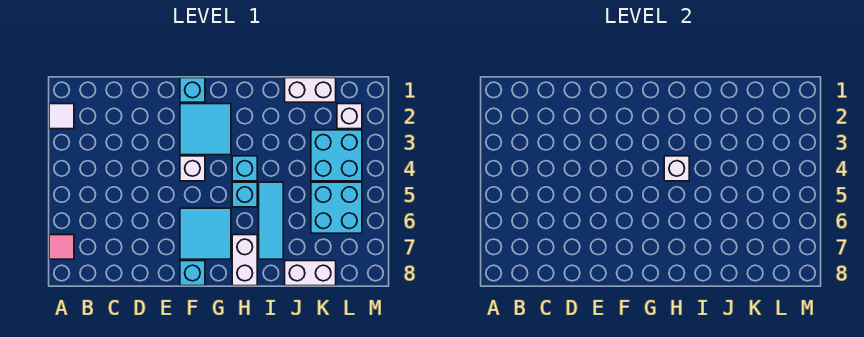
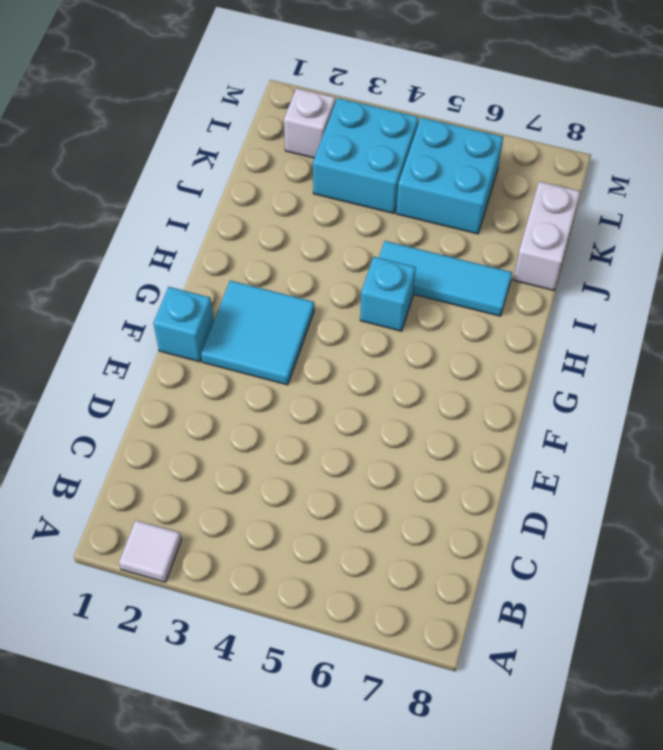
none -> pink tile A7 level 1
none -> white brick F4 level 1
none -> cyan tile F6:G7 level 1

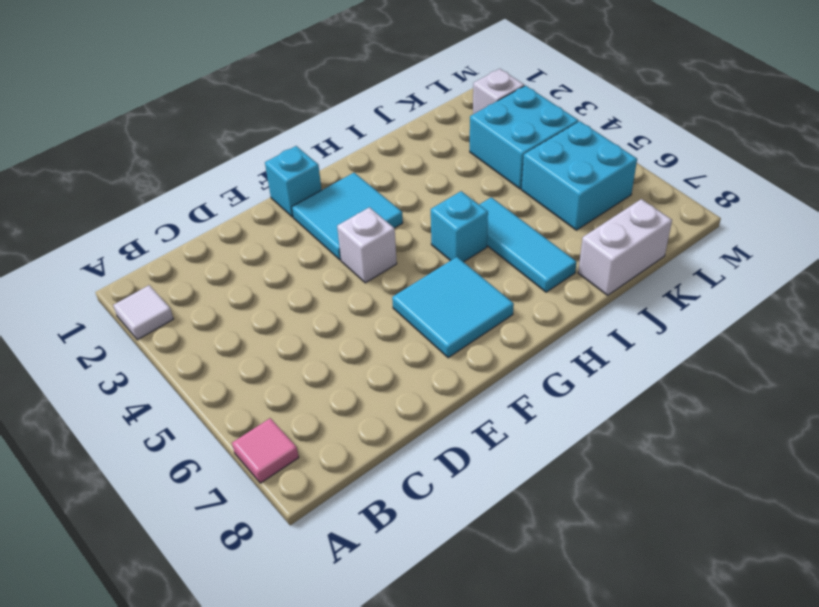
none -> cyan brick F8 level 1
none -> cyan brick H4 level 1
none -> white brick H7:H8 level 1

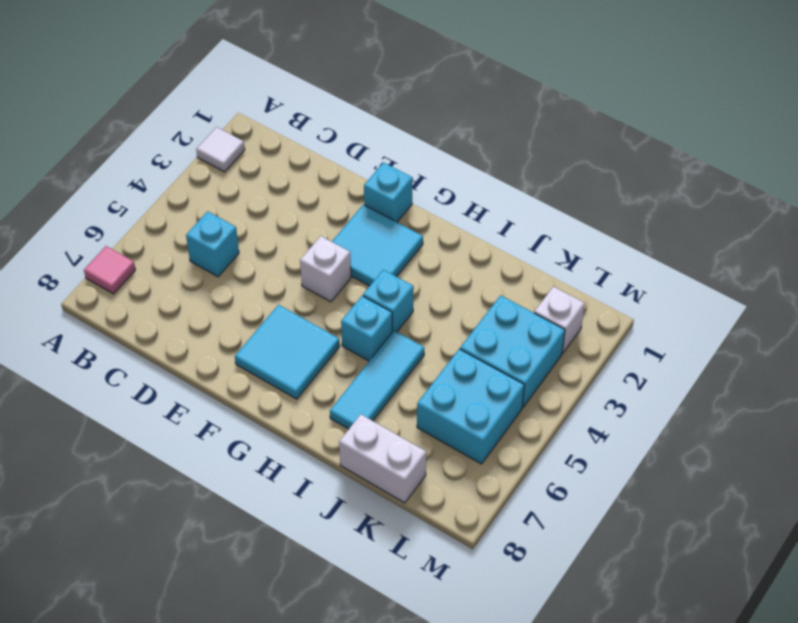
cyan brick C5 level 1 -> cyan brick F8 level 1
none -> white brick H7:H8 level 1
none -> white brick J1:K1 level 1
none -> white brick H4 level 2

